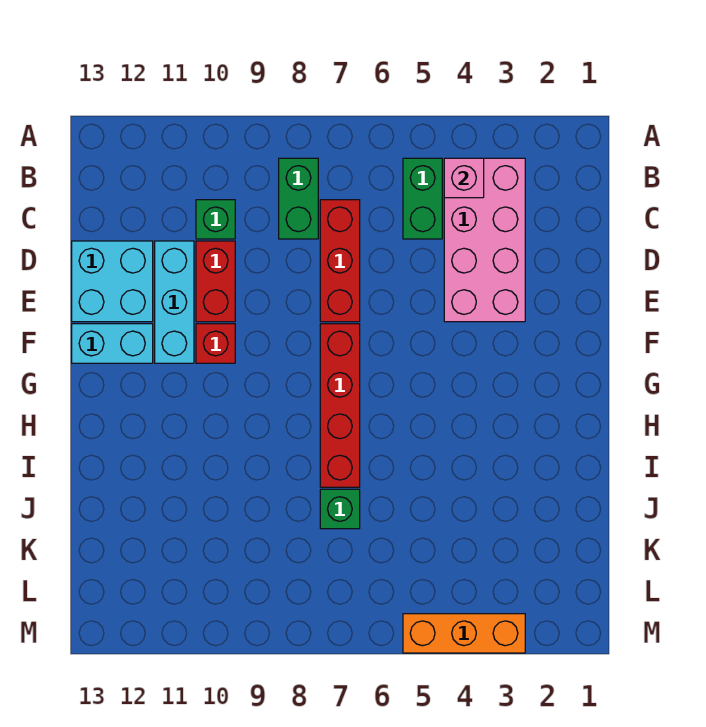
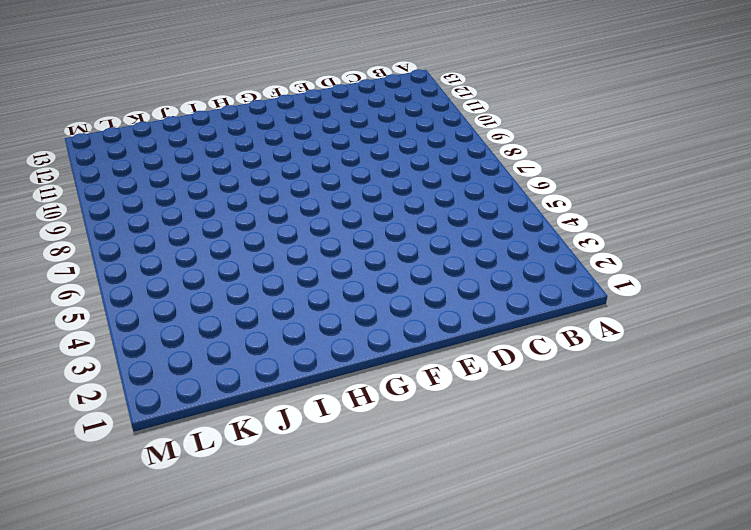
none -> pink brick B3:E4 level 1
none -> green brick B5:C5 level 1
none -> green brick B8:C8 level 1

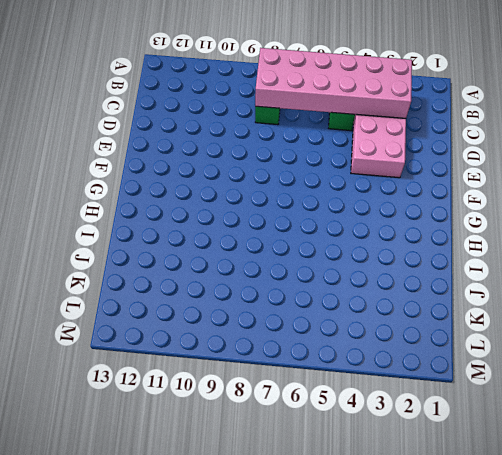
pink brick B3:C8 level 2 -> pink brick B4 level 2
none -> red brick C7:E7 level 1
none -> green brick C10 level 1
none -> red brick D10:E10 level 1

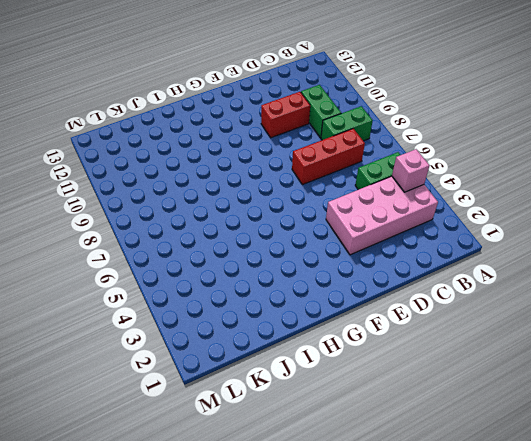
green brick C9:C10 level 1 -> green brick C10 level 1
none -> cyan brick D11:F11 level 1
none -> cyan brick D12:E13 level 1
none -> red brick F7:I7 level 1

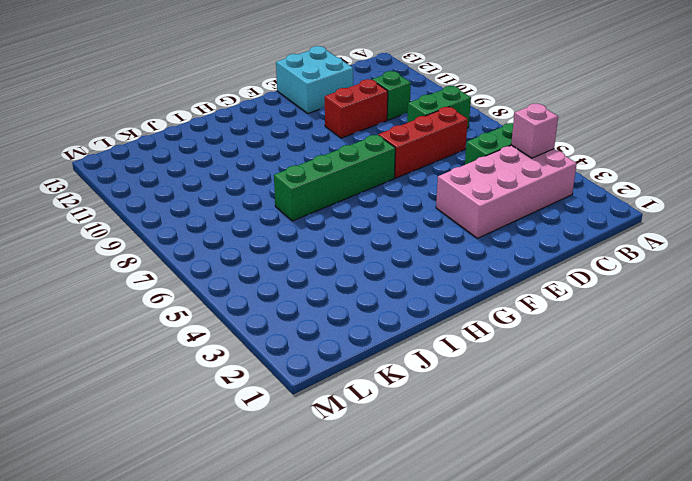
green brick F7:I7 level 1 -> red brick F7:I7 level 1
none -> cyan brick D11:F11 level 1
none -> red brick F10 level 1
none -> cyan brick F12:F13 level 1

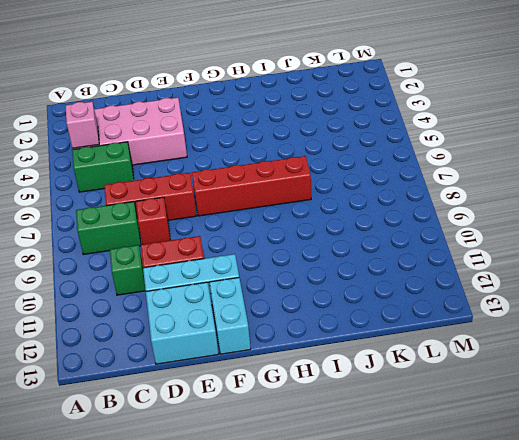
red brick D8 level 1 -> red brick F10 level 1
none -> green brick J7 level 1
none -> orange brick M3:M5 level 1

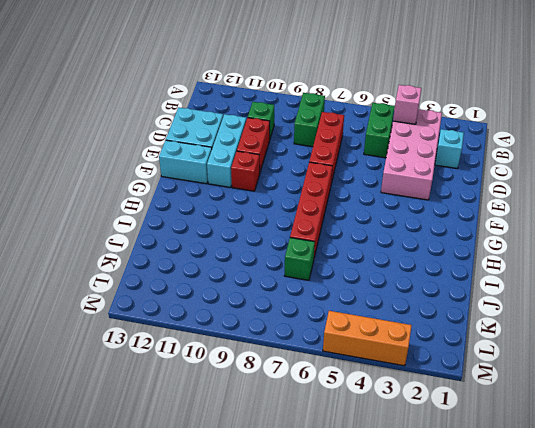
cyan brick C2 level 1 -> none

